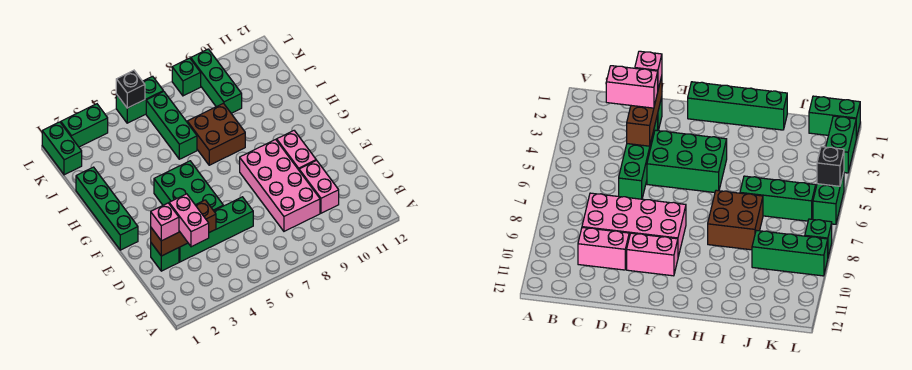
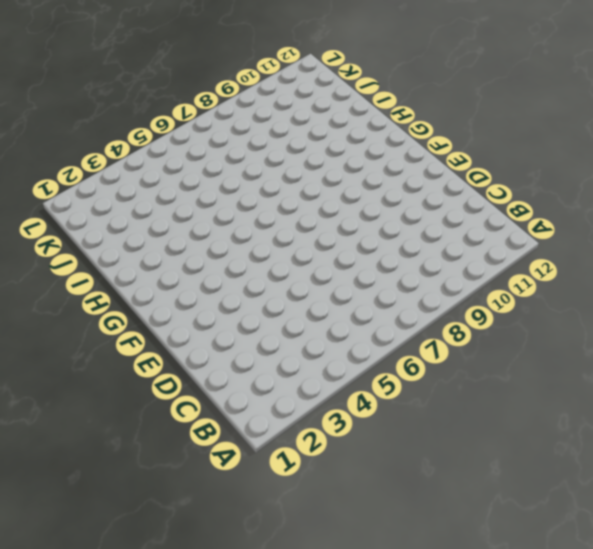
none -> pink brick C8:F9 level 1
none -> pink brick C10:D10 level 1
none -> green brick D2 level 1

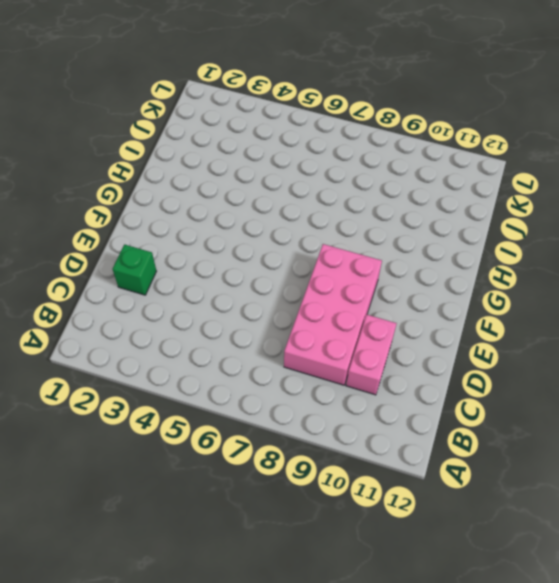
none -> green brick D3:D6 level 1
none -> green brick E4:G5 level 1
none -> pink brick E10:F10 level 1

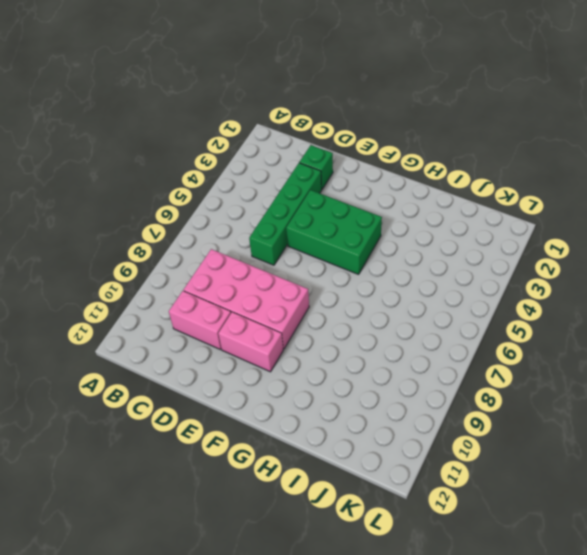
none -> green brick F1:I1 level 1
none -> brown brick H7:I8 level 1
none -> green brick I6:K6 level 1

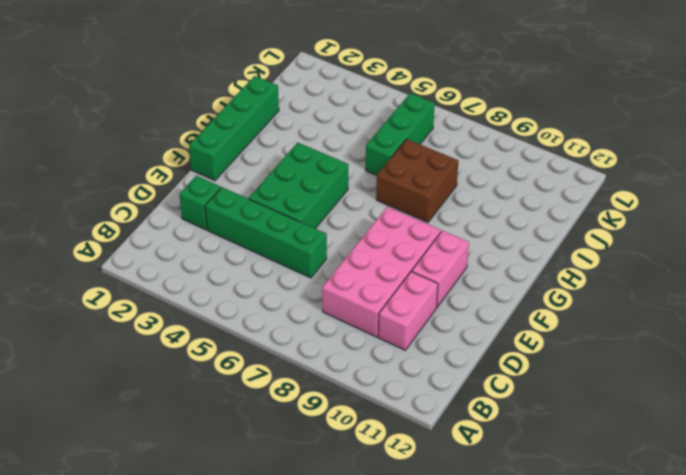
none -> green brick J9:L9 level 1
none -> green brick K1:L1 level 1
none -> green brick L2:L3 level 1

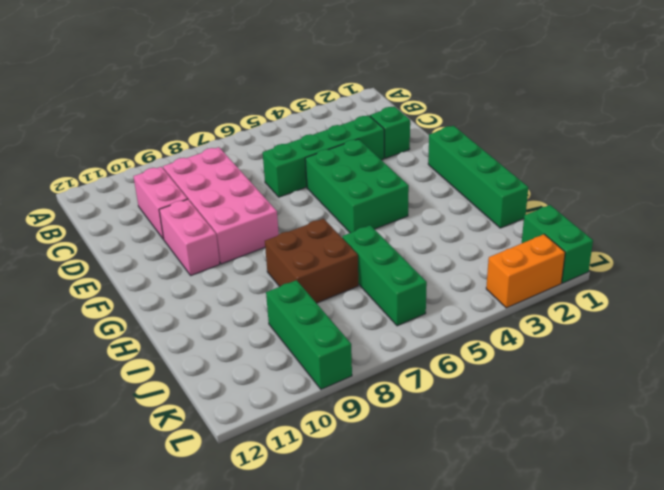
orange brick L2:L3 level 1 -> green brick L2:L3 level 1
none -> green brick L5:L6 level 1
none -> green brick L8 level 1
none -> brown brick D2:D4 level 2

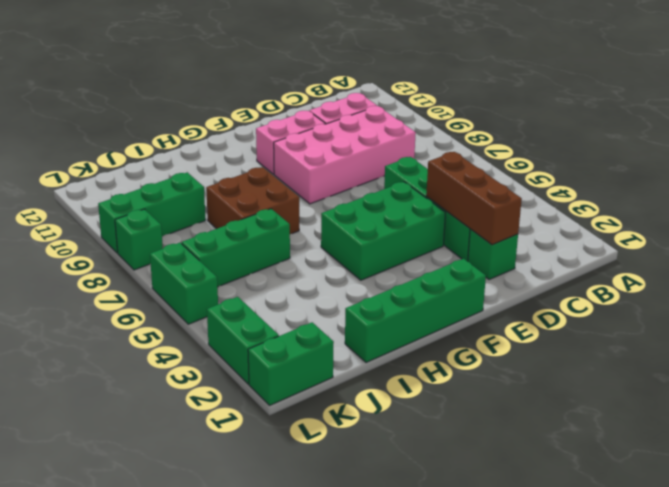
none -> black brick L5 level 2
none -> pink brick C3:D3 level 3
none -> pink brick D2 level 3

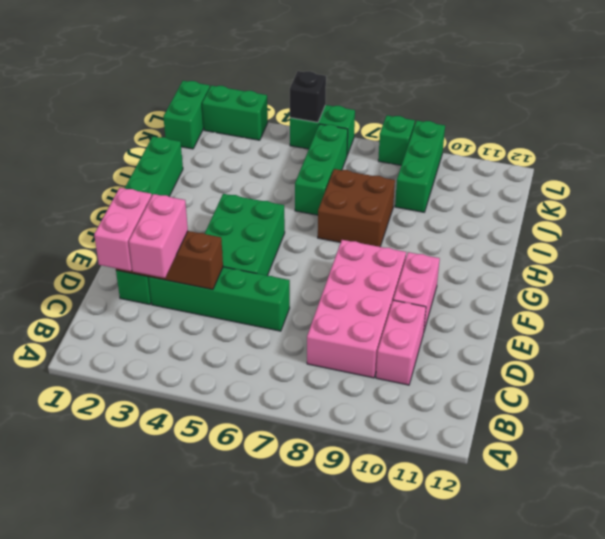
pink brick C2:D2 level 3 -> pink brick D2 level 3

